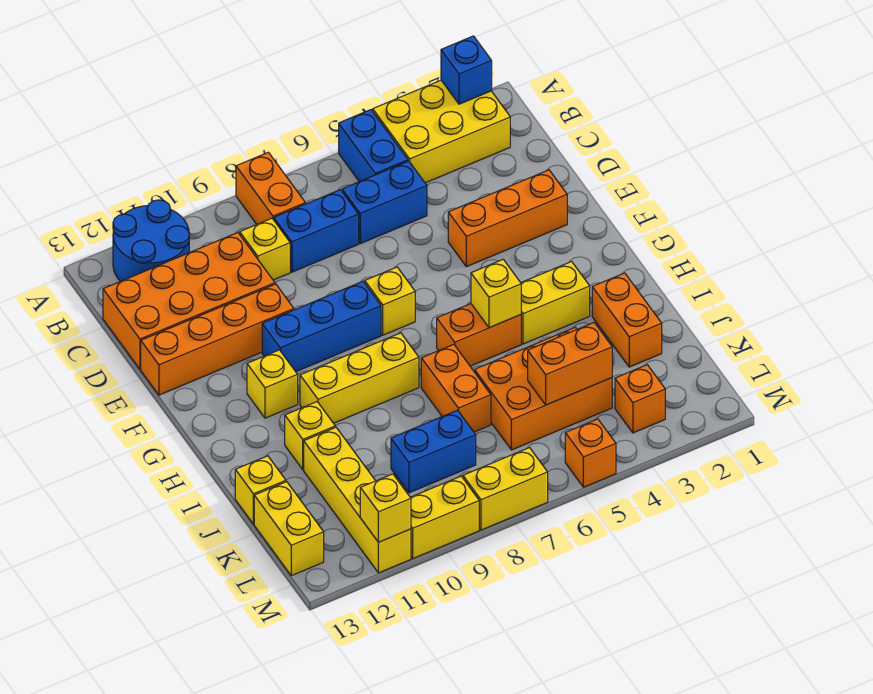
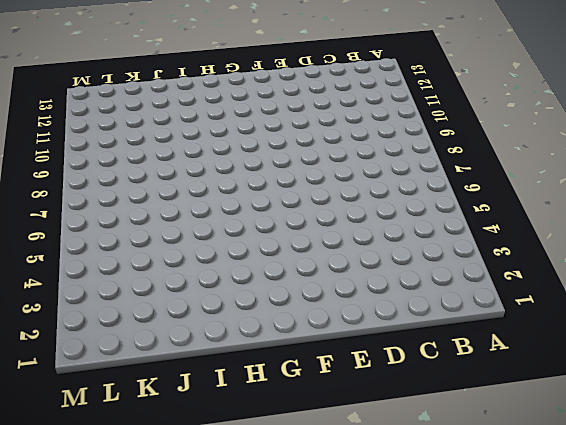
none -> yellow brick A2:B4 level 1
none -> blue brick A5:B5 level 1
none -> orange brick A8:B8 level 1
none -> blue round brick A11:B12 level 1

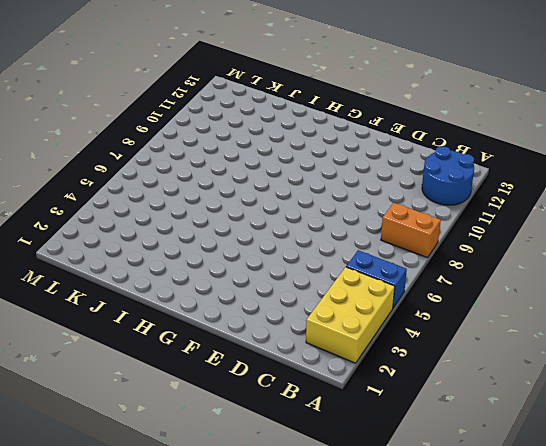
none -> blue brick C5:C6 level 1
none -> blue brick C7:C8 level 1
none -> yellow brick C9 level 1
none -> orange brick C10:D13 level 1

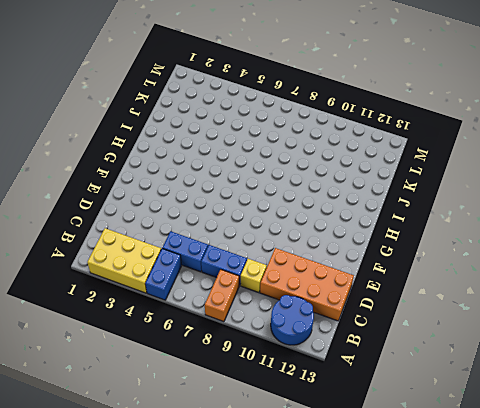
none -> orange brick E2:E4 level 1
none -> orange brick E10:E13 level 1
none -> yellow brick F7 level 1
none -> blue brick F8:F10 level 1

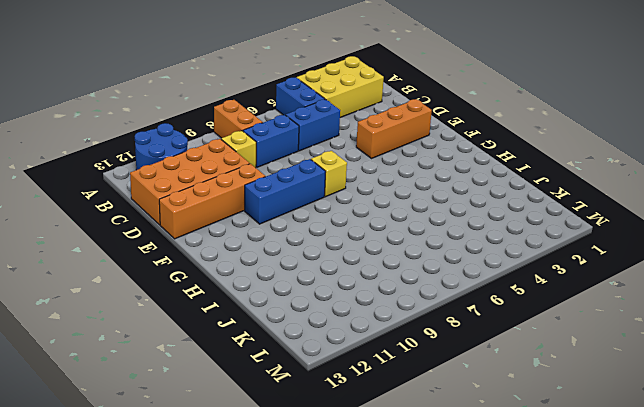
none -> yellow brick G11 level 1
none -> yellow brick H3:H4 level 1
none -> orange brick H5:H6 level 1
none -> yellow brick H8:H10 level 1

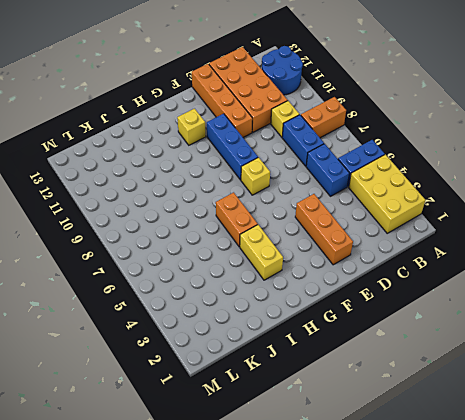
none -> yellow brick H8:H10 level 1
none -> orange brick I2:J2 level 1
none -> orange brick I7:J7 level 1
none -> yellow brick I11 level 1

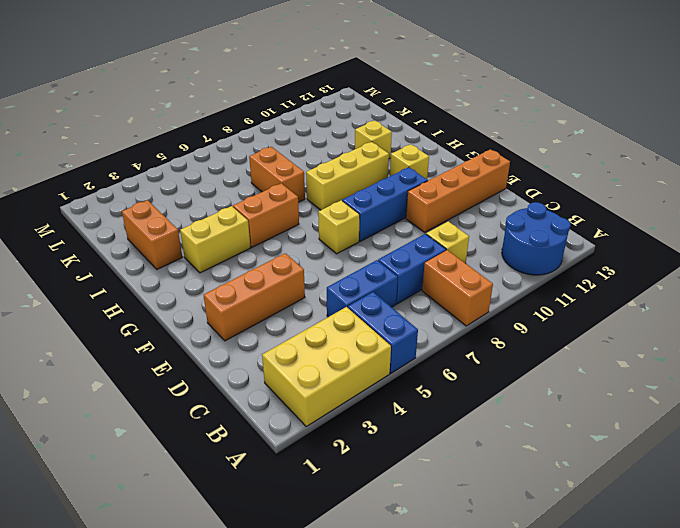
none -> orange brick C10:D13 level 1
none -> orange brick J4:K6 level 1
none -> yellow brick J11:M11 level 1
none -> yellow brick J13 level 1

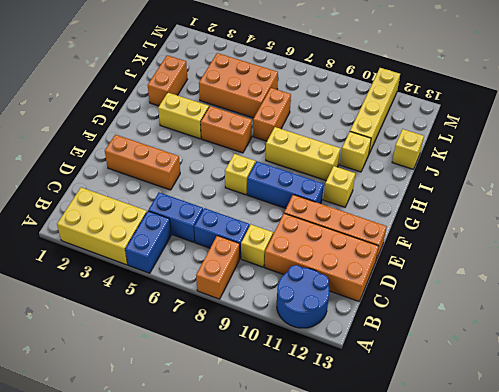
none -> blue brick K8:K9 level 1
none -> yellow brick K13:L13 level 1
none -> orange brick L3 level 1
none -> orange brick M5 level 1

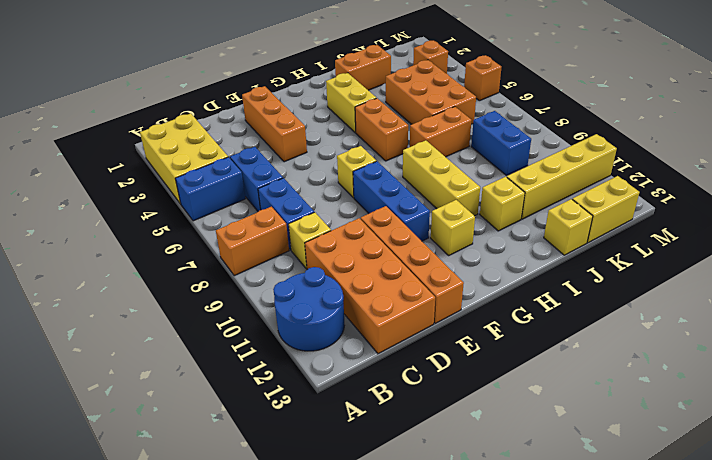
none -> yellow brick M7:M8 level 1
none -> yellow brick M9:M10 level 1
none -> blue brick A2 level 2
none -> yellow brick H5 level 2

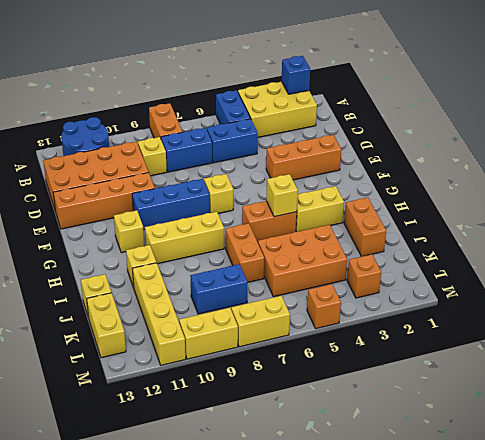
none -> orange brick K4:K5 level 2
none -> yellow brick M11 level 2

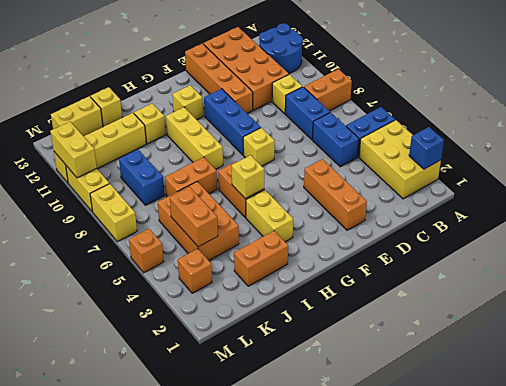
yellow brick M10:M11 level 2 -> yellow brick M11 level 2

